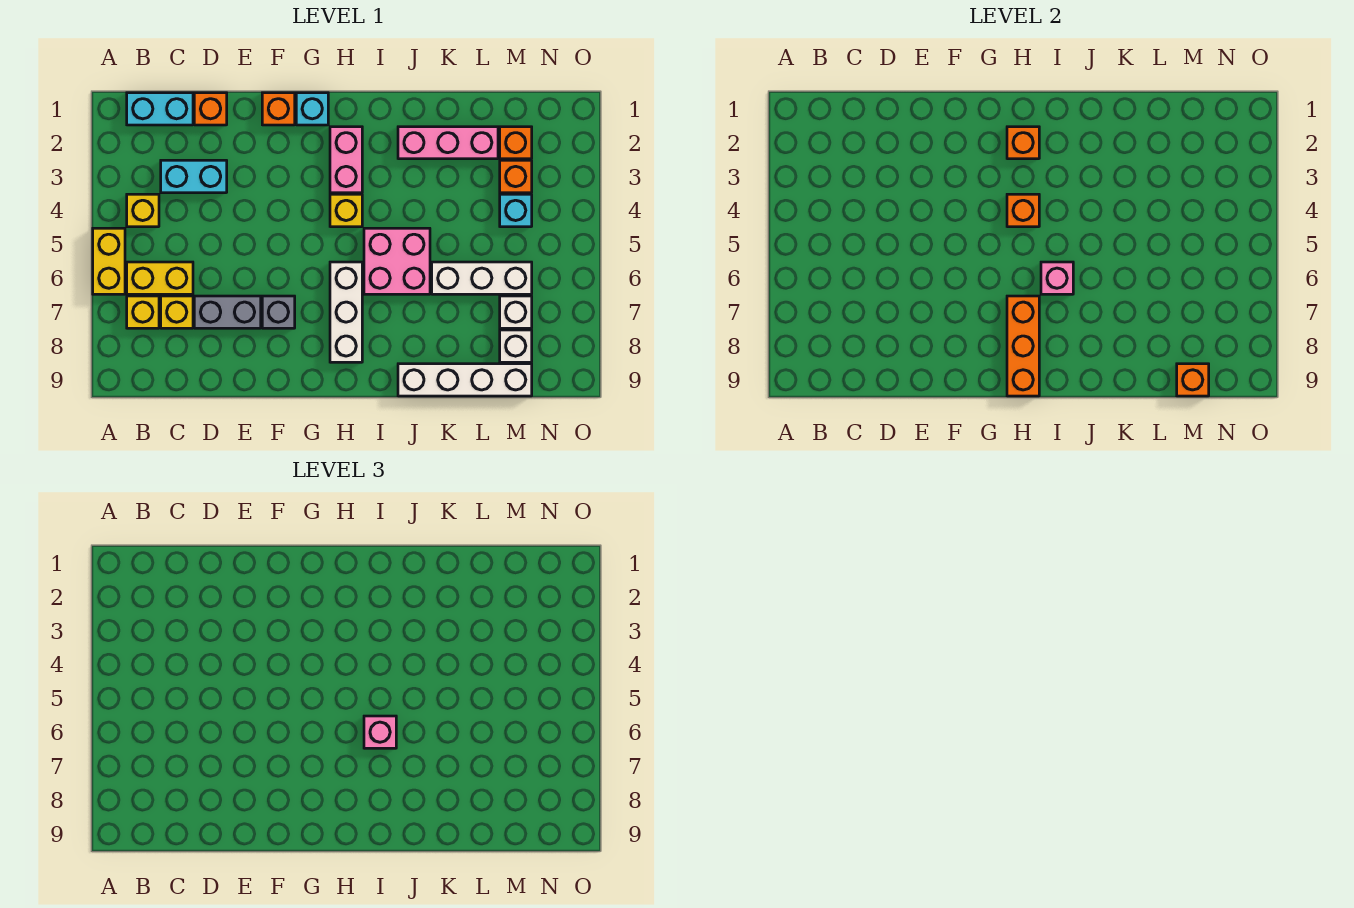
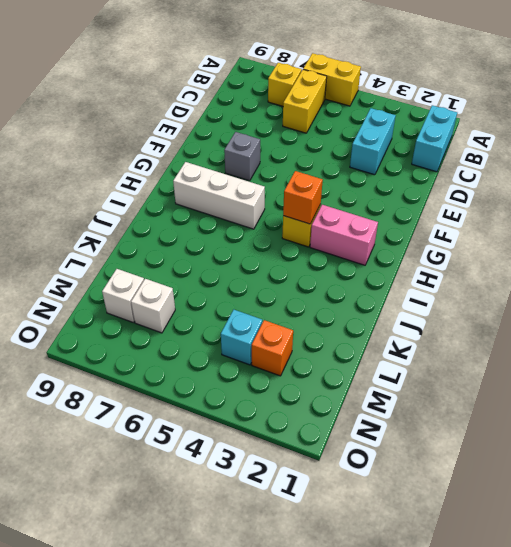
none -> yellow brick B4 level 1
none -> yellow brick C7 level 1
none -> orange brick D1 level 1
none -> grey brick D7:E7 level 1

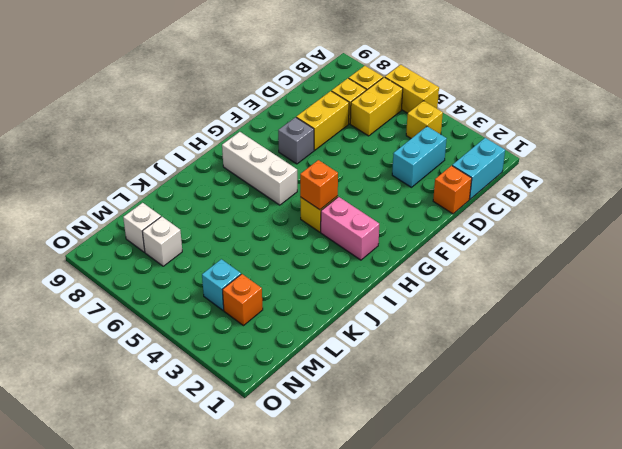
yellow brick D7:E7 level 1 -> grey brick D7:E7 level 1
none -> orange brick F1 level 1
none -> cyan brick G1 level 1
none -> pink brick I5:J6 level 1
none -> pink brick J2:L2 level 1

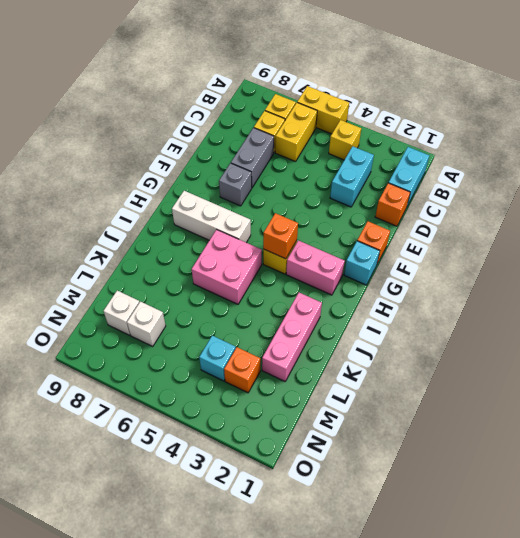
none -> white brick J9:M9 level 1
none -> white brick K6:M6 level 1
none -> orange brick M2 level 1
none -> orange brick H2 level 2

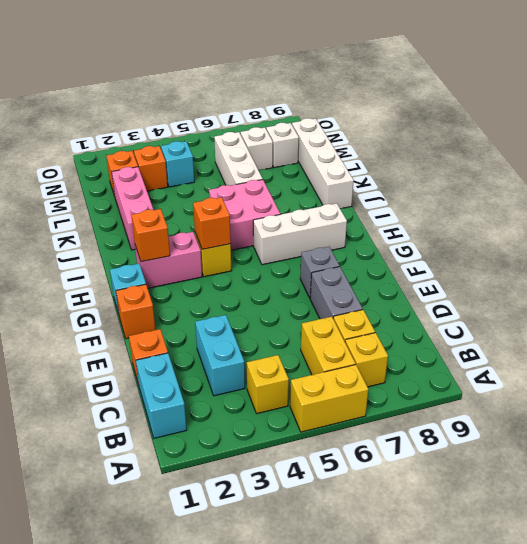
none -> orange brick H7:H9 level 2
none -> pink brick I6 level 2
none -> orange brick M9 level 2
none -> pink brick I6 level 3

